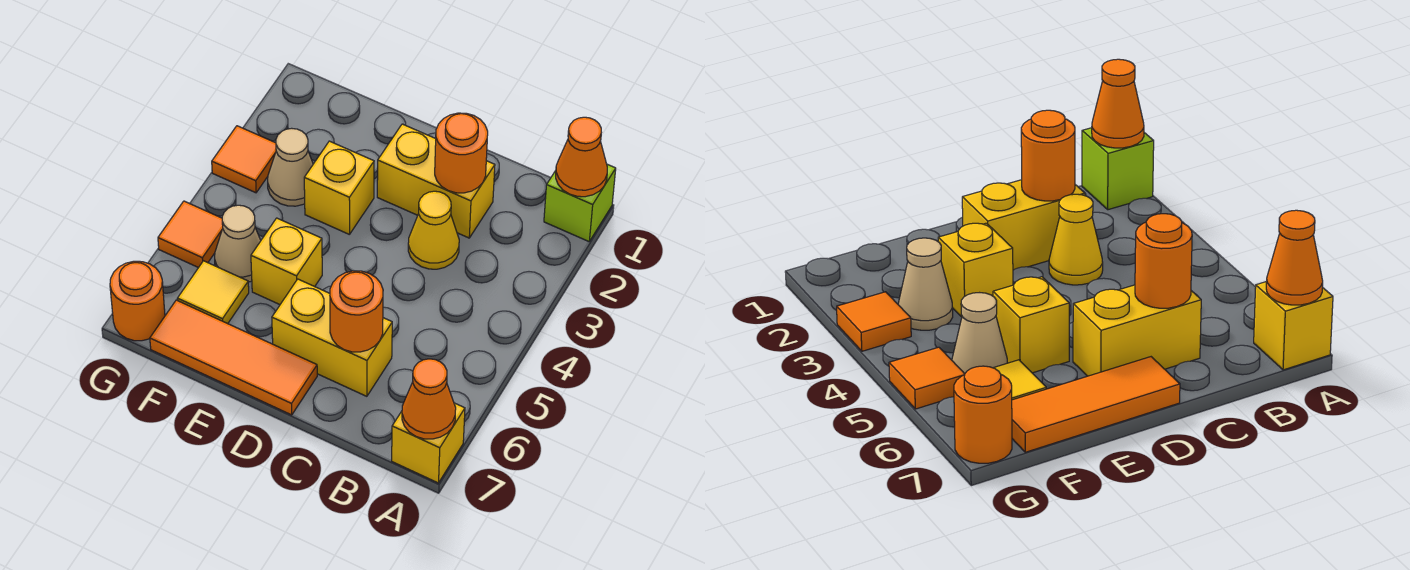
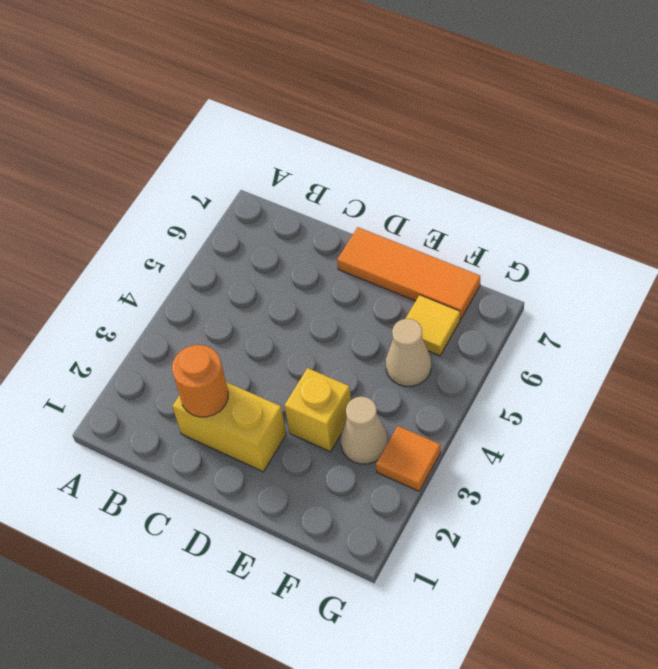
none -> lime brick A1 level 1
none -> yellow brick A7 level 1
none -> yellow cone C3 level 1

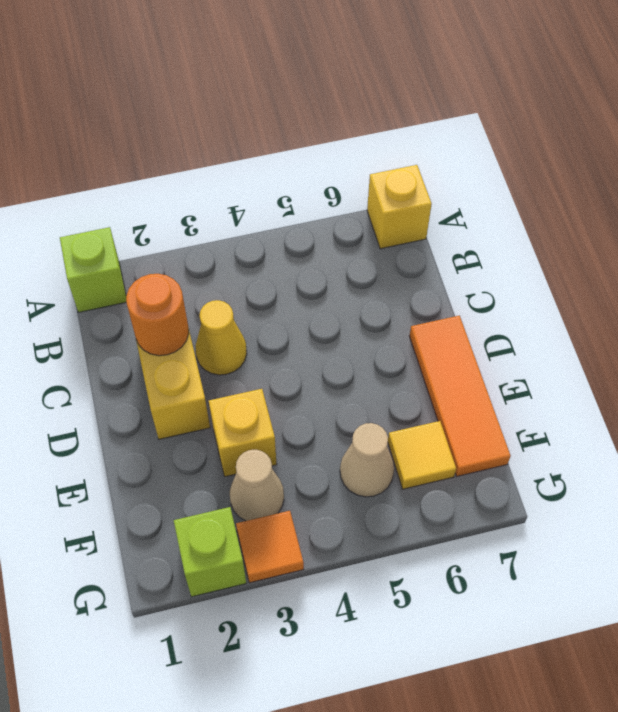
lime brick G2 level 1 -> none
none -> yellow brick C6:D6 level 1
none -> yellow brick E5 level 1
none -> orange tile G5 level 1

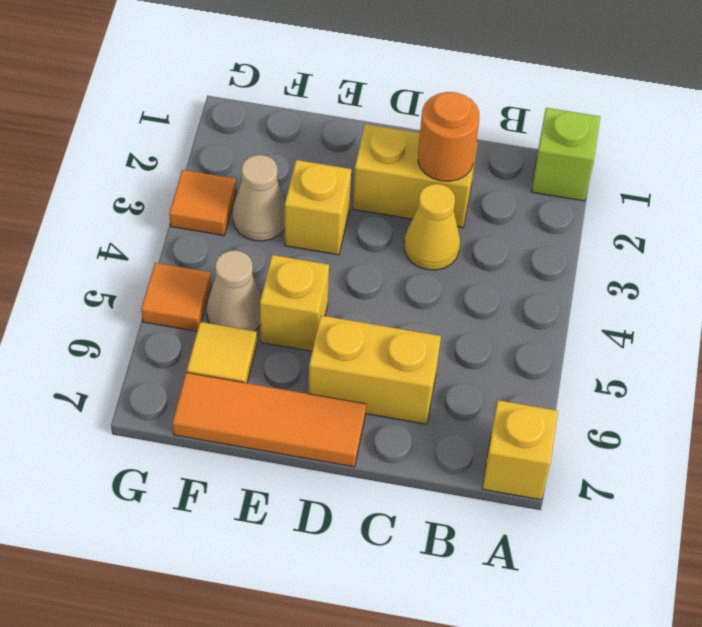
none -> orange round brick G7 level 1
none -> orange cone A1 level 2
none -> orange cone A7 level 2

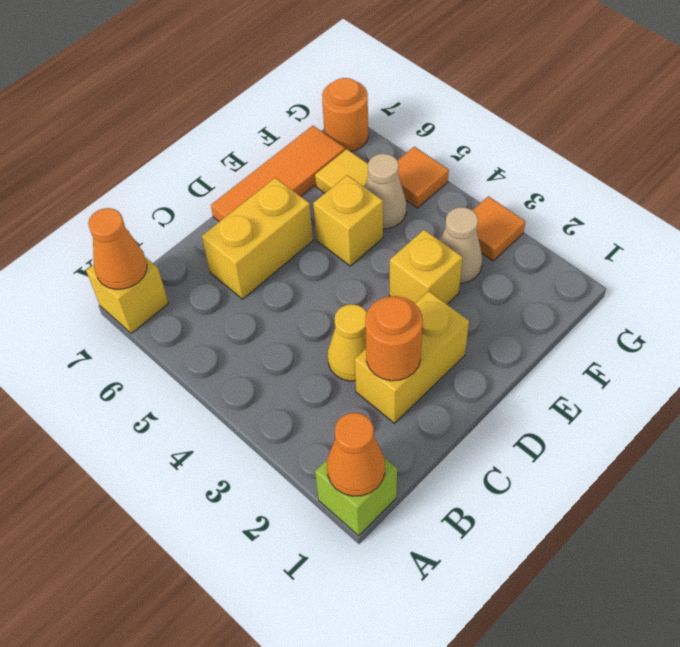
none -> orange round brick C6 level 2

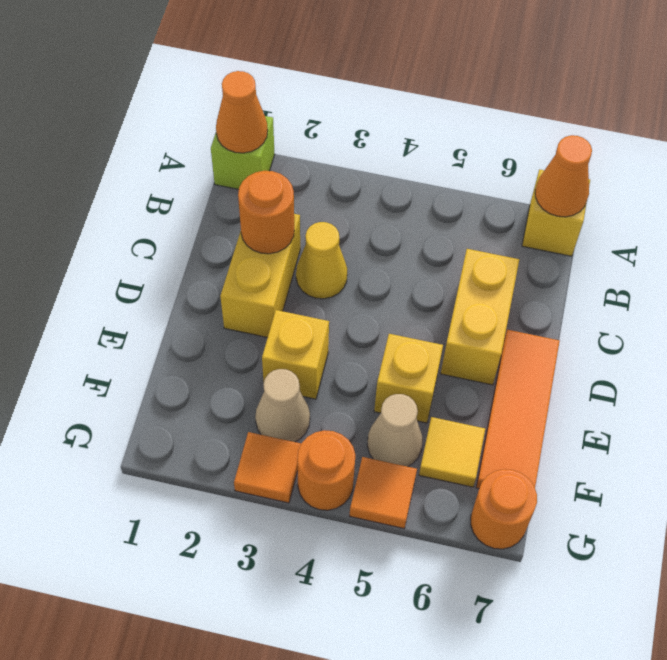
orange round brick G4 level 1 -> orange round brick C6 level 2

